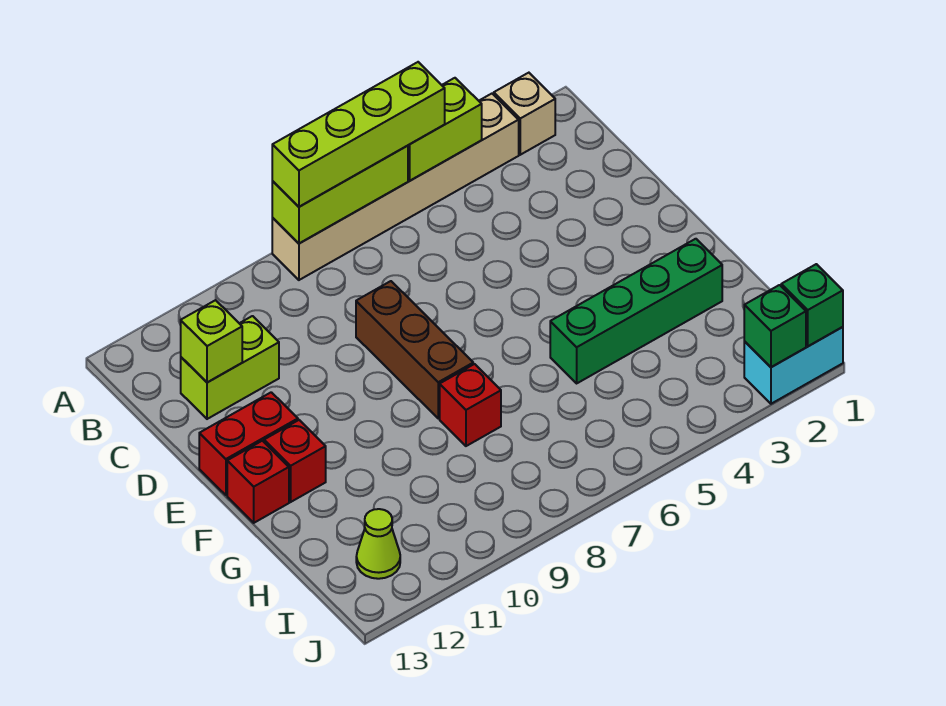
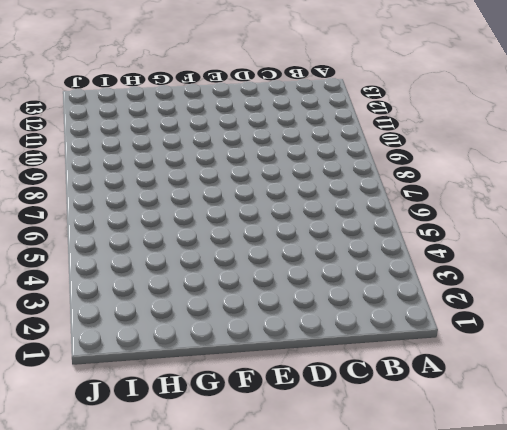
none -> tan brick A2 level 1
none -> tan brick A3:A8 level 1
none -> lime brick C11:C12 level 1

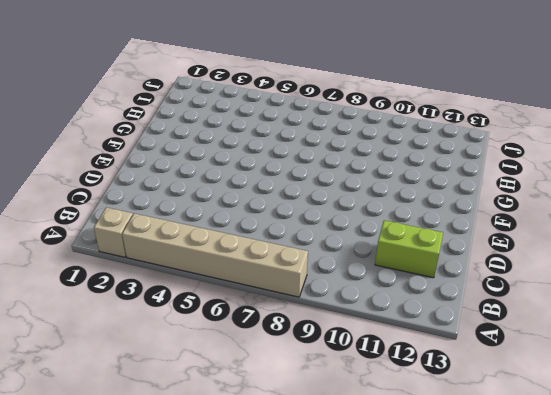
none -> brown brick D8:F8 level 1
none -> red brick E12:E13 level 1
none -> red brick F12 level 1

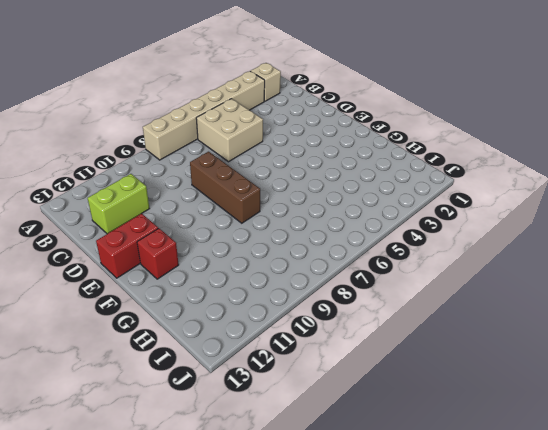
tan brick B5:C6 level 1 -> none
none -> red brick F13 level 1
none -> green brick G2:G5 level 1
none -> red brick G8 level 1

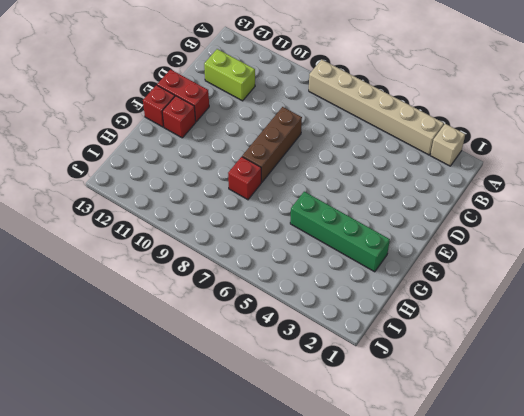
none -> lime cone I12 level 1
none -> cyan brick J1:J2 level 1
none -> lime brick A4:A5 level 2

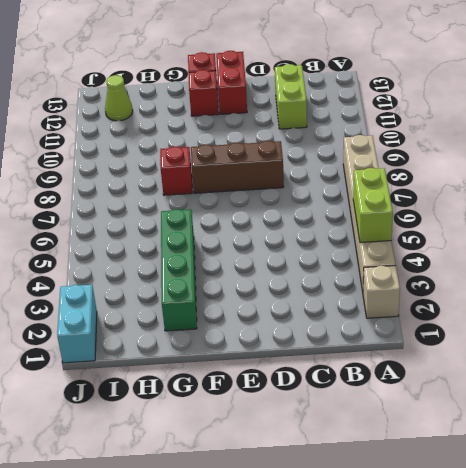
none -> lime brick A6:A8 level 2
none -> lime brick C12 level 2
none -> green brick J1 level 2

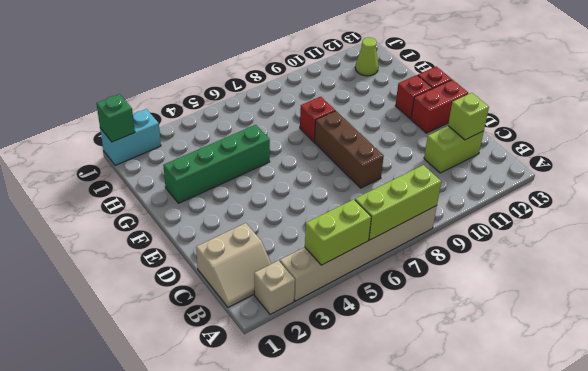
tan slope B1:C2 level 1 top C -> none
none -> green brick J2 level 2
none -> lime brick A5:A8 level 3

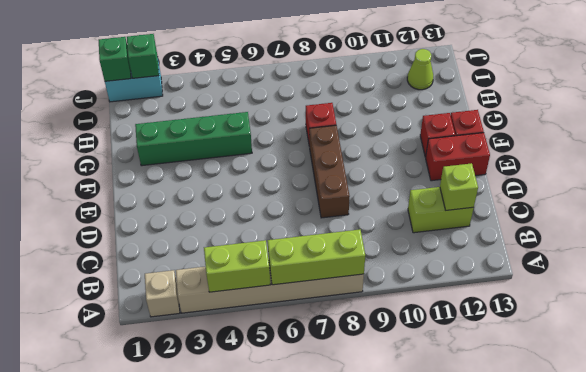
none -> lime brick A5:A8 level 3

